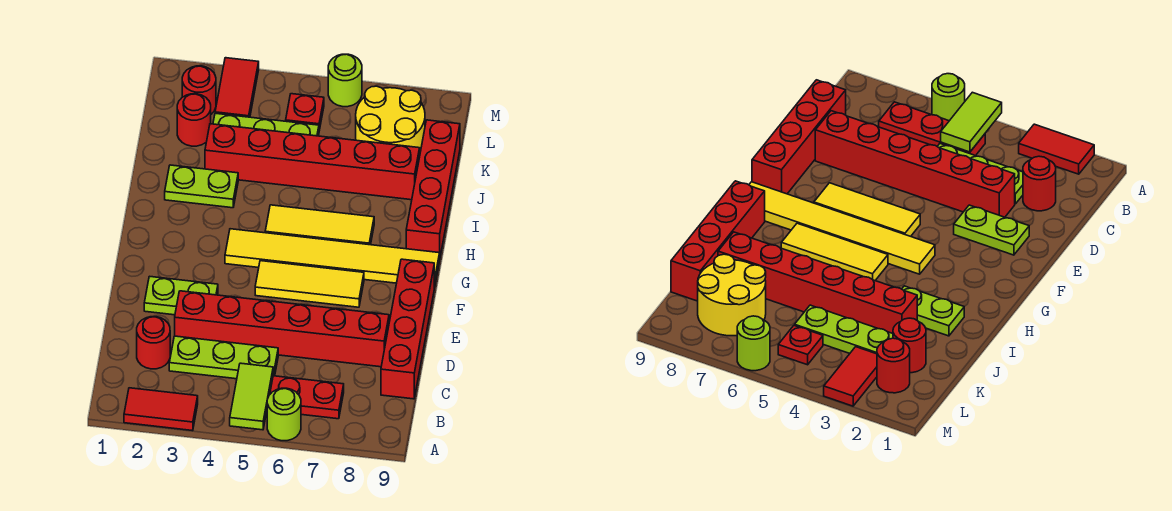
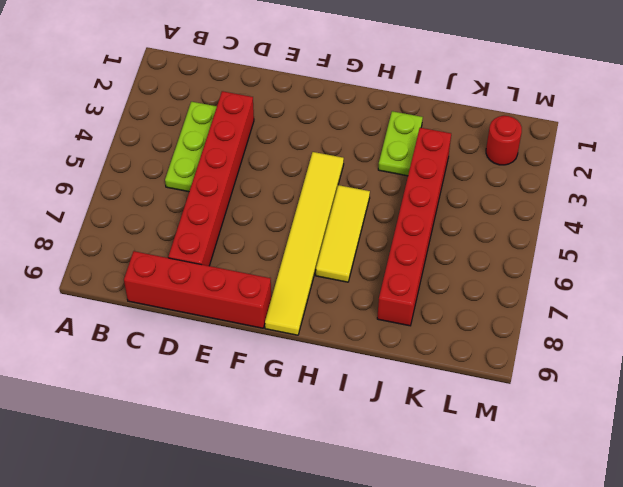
none -> red tile A2:A3 level 1
none -> lime round brick A6 level 1
none -> red plate B5:B7 level 1

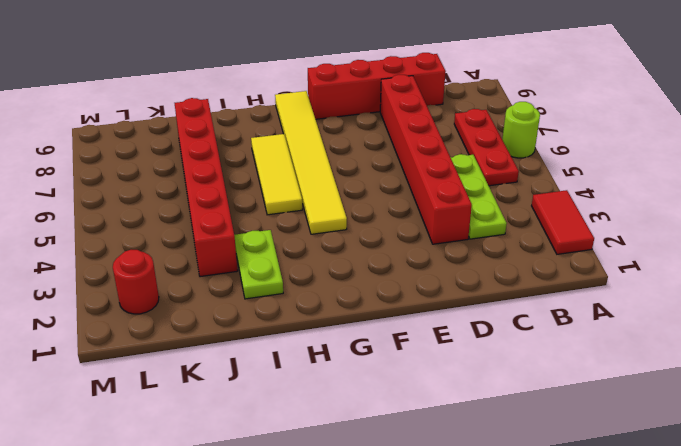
none -> red round brick C2 level 1
none -> lime plate E2:E3 level 1
none -> yellow tile F5:F7 level 1

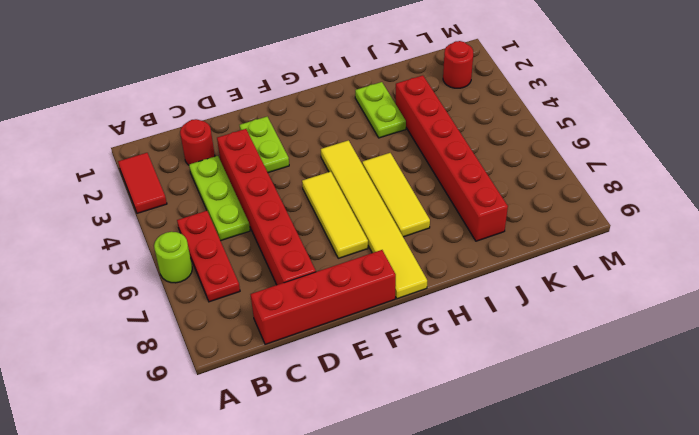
none -> red brick H9:K9 level 1
none -> red round brick K2 level 1
none -> lime plate K3:K5 level 1

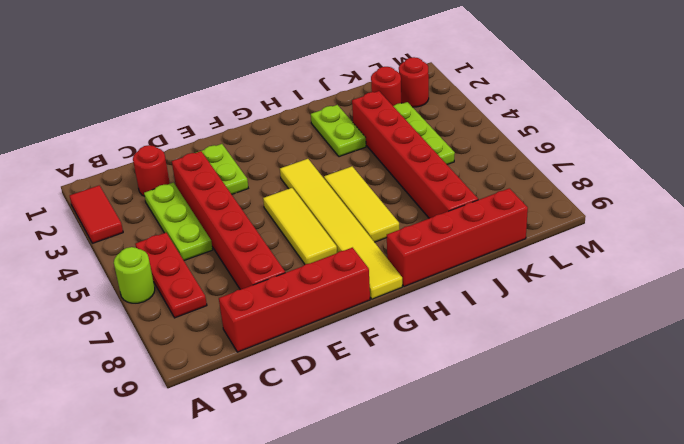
none -> yellow round brick K7:L8 level 1
none -> red tile L3:M3 level 1
none -> red plate L5 level 1

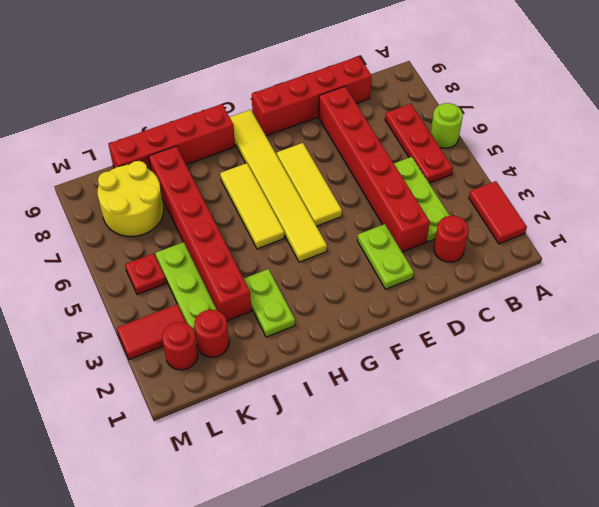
none -> lime round brick M6 level 1
none -> lime tile A5:B5 level 2

